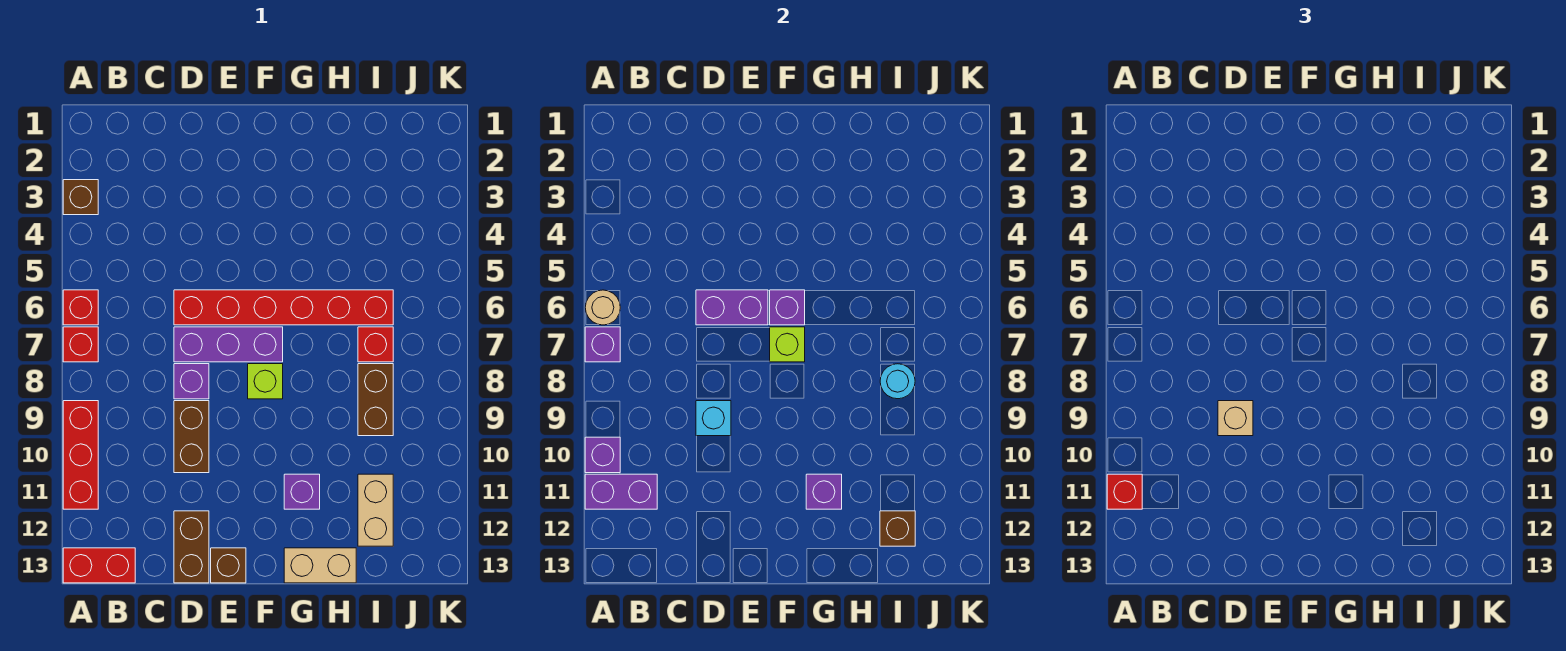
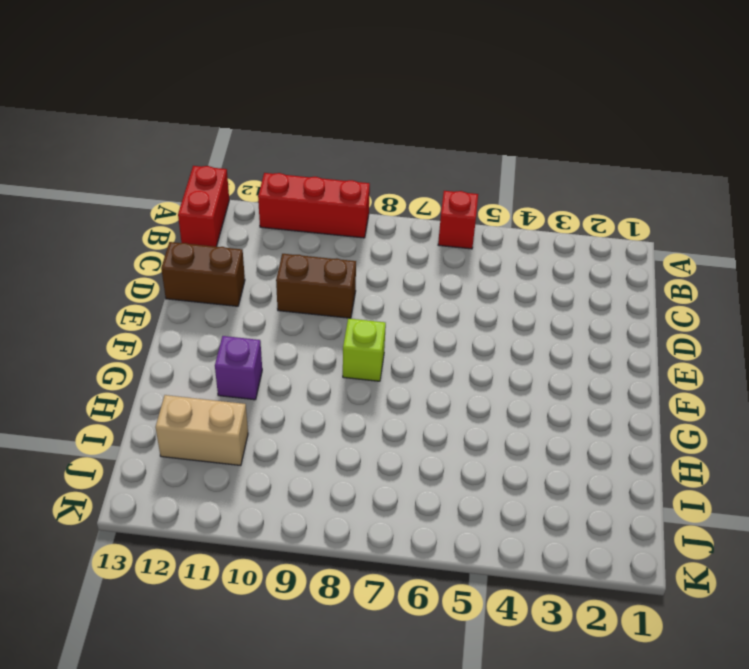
none -> brown brick A3 level 1
none -> red brick A7 level 1
none -> red brick D6:I6 level 1
none -> purple brick D7:F7 level 1

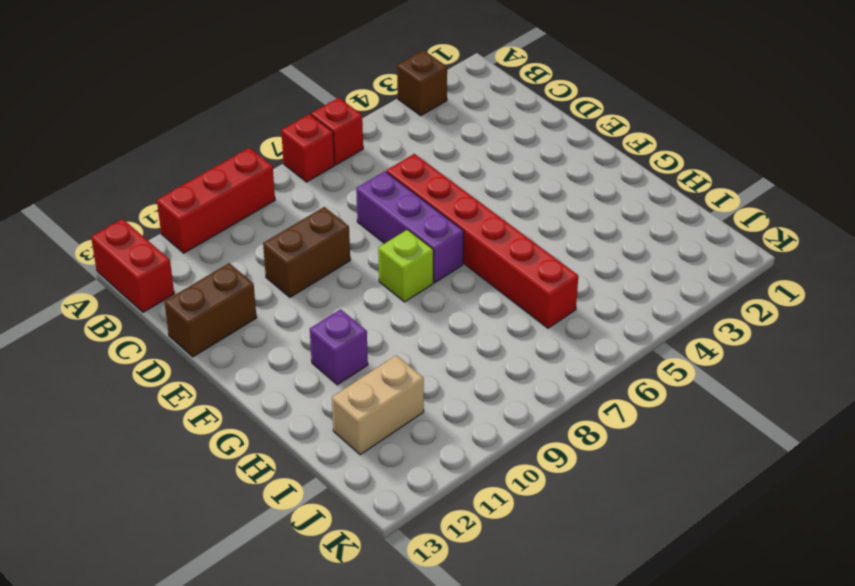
none -> purple brick D8 level 1
none -> brown brick E13 level 1
none -> tan brick G13:H13 level 1
none -> red brick I7 level 1

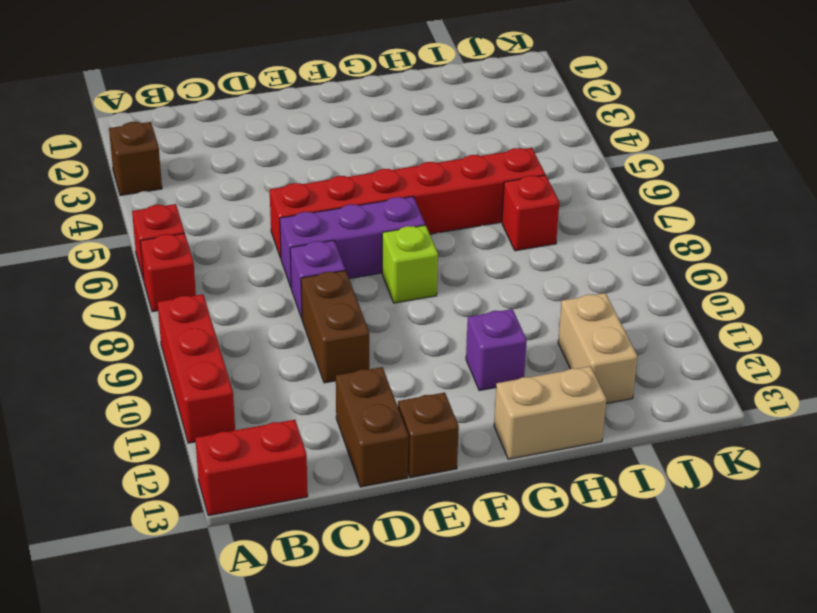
none -> brown brick I8:I9 level 1
none -> tan round brick A6 level 2
none -> purple brick A7 level 2
none -> purple brick A10 level 2

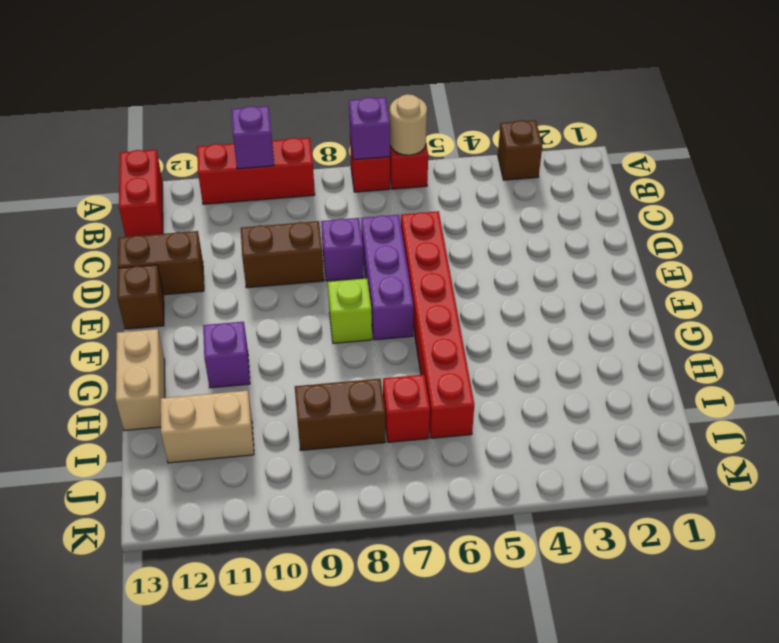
none -> purple brick A11:B11 level 2
none -> purple brick D6:E6 level 2
none -> cyan brick D9 level 2
none -> purple brick F6 level 2

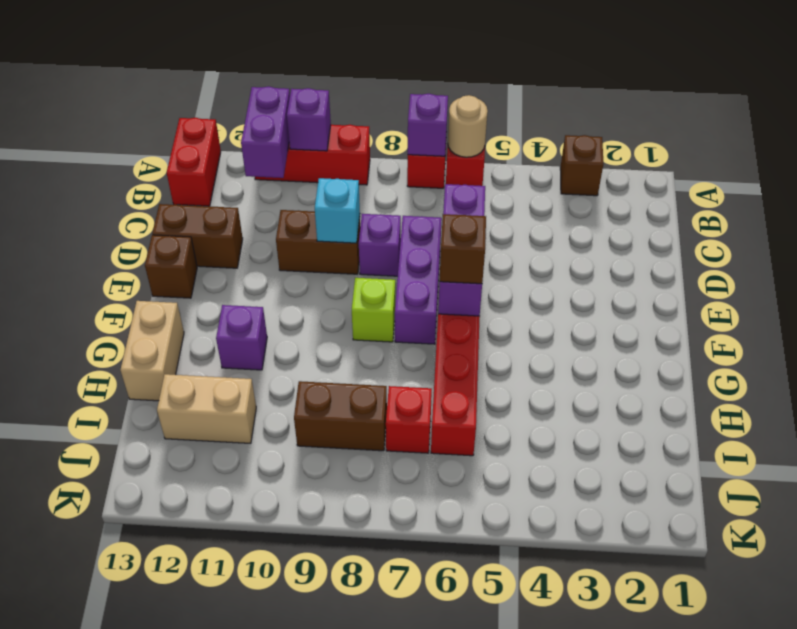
brown brick F6 level 3 -> brown brick I12 level 2
none -> lime brick F7 level 2
none -> purple brick G11 level 2
none -> cyan round brick I8 level 2
none -> red brick A11 level 3

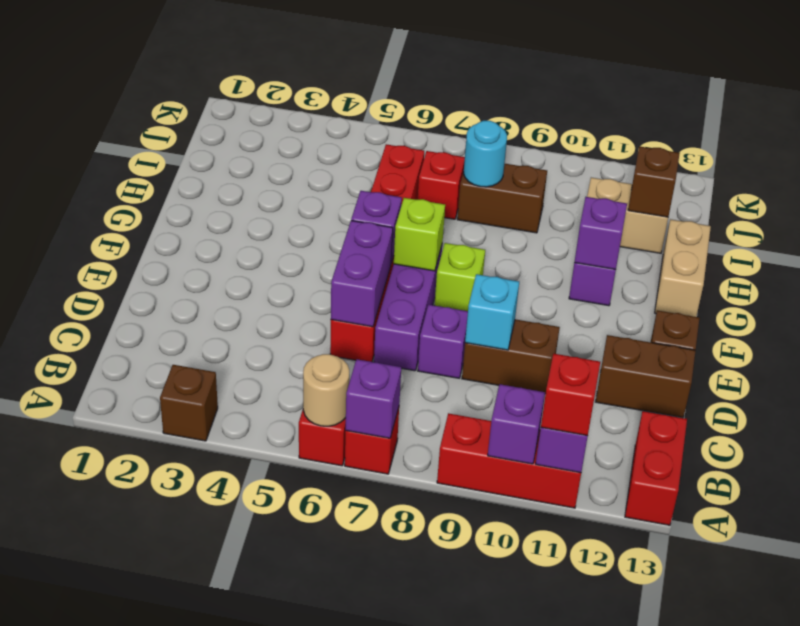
none -> tan brick D9 level 3

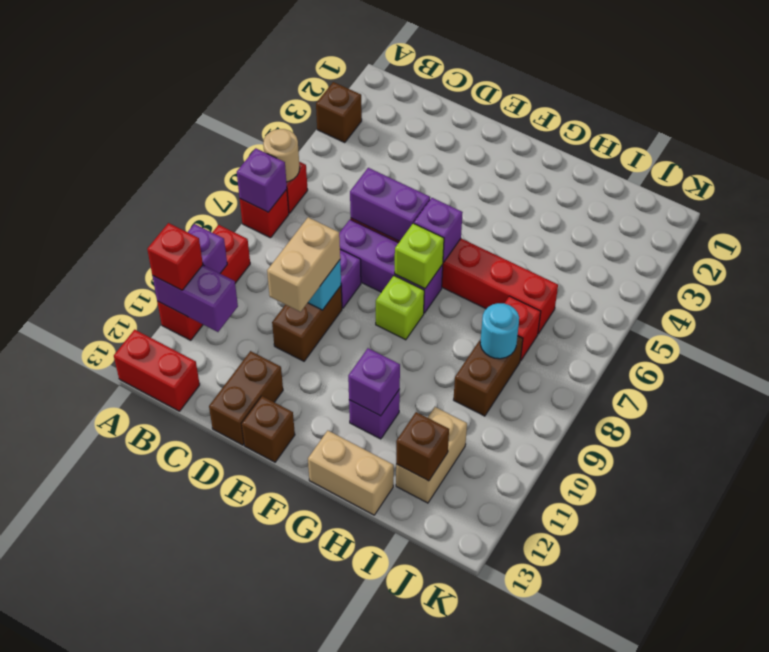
tan brick D9:D10 level 3 -> tan brick D9 level 3

